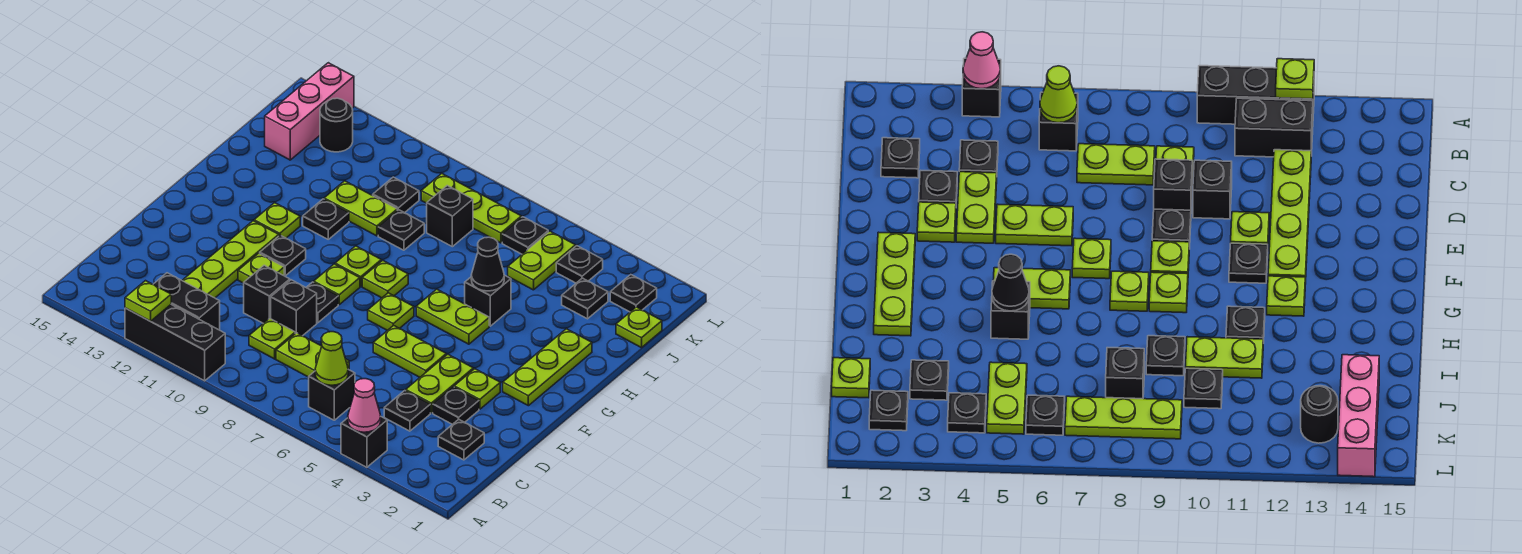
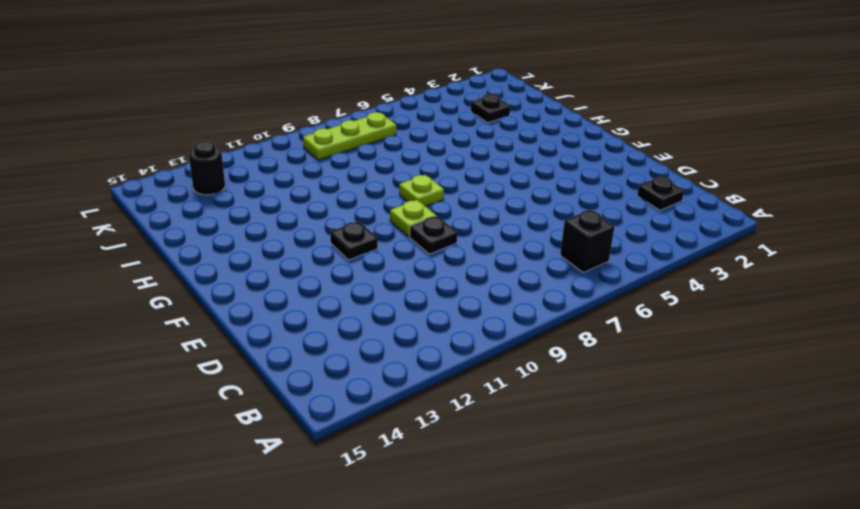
none -> black brick A4 level 1
none -> black brick A10:A12 level 1
none -> black brick B11:B12 level 1
none -> black plate C4 level 1

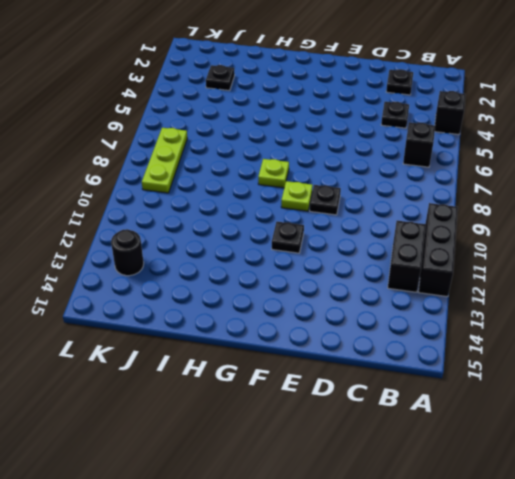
none -> lime plate C7:C8 level 1
none -> lime plate C9 level 1
none -> lime plate C12:F12 level 1
none -> black plate D3 level 1

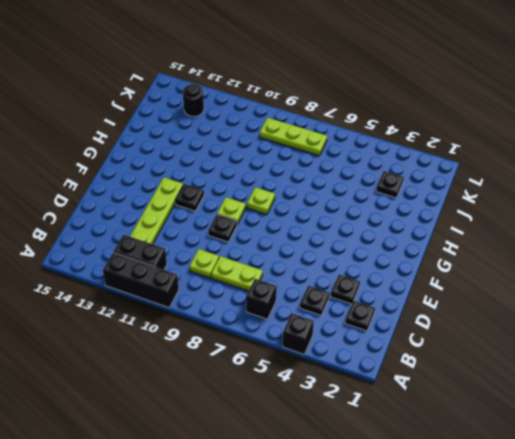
none -> lime plate D4:E4 level 1
none -> black brick D9 level 1
none -> black brick D10 level 1
none -> lime plate E3 level 1

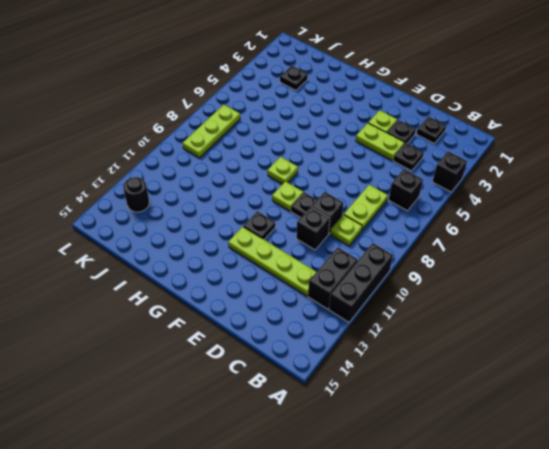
none -> lime plate E5:E6 level 1
none -> lime plate E11 level 1
none -> lime plate F2:H2 level 1
none -> lime plate F7 level 1

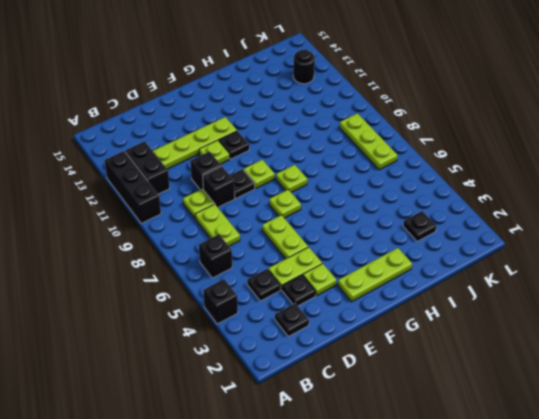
none -> lime plate G5:G6 level 1
none -> lime plate G9 level 1
none -> lime plate G12 level 1
none -> black brick H5 level 1

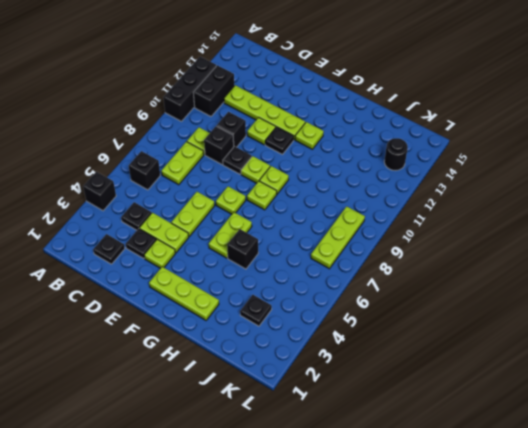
none -> black plate H11 level 1
none -> black plate I9 level 1
none -> lime plate I10:I11 level 1
none -> lime plate J1 level 1

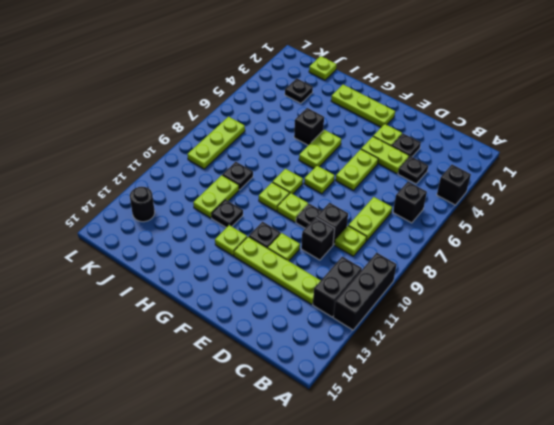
none -> black plate C2 level 1
none -> lime plate J5:K5 level 1
none -> black brick J8 level 1
none -> black plate J10 level 1

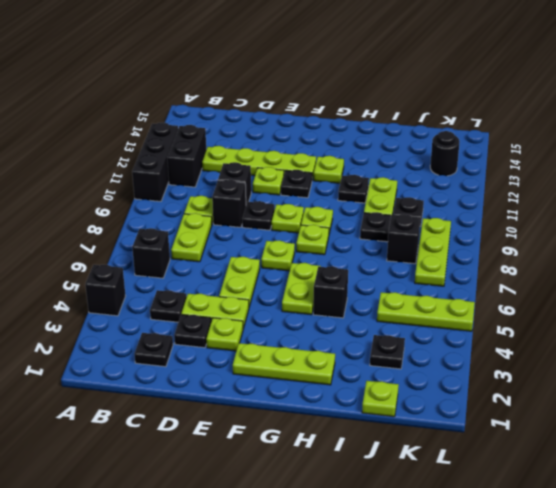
lime plate J5:L5 level 1 -> lime plate J5:K5 level 1
none -> pink brick J14:L14 level 1
none -> black plate K2 level 1
none -> black plate K4 level 1
none -> black plate K6 level 1

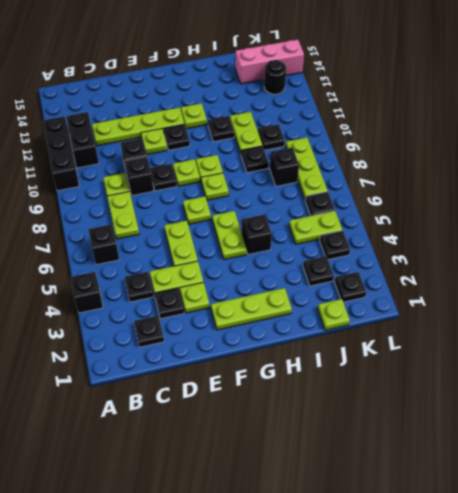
none -> pink cone A4 level 2
none -> lime plate A12 level 2
none -> lime cone B6 level 2
none -> black cone H5 level 2

